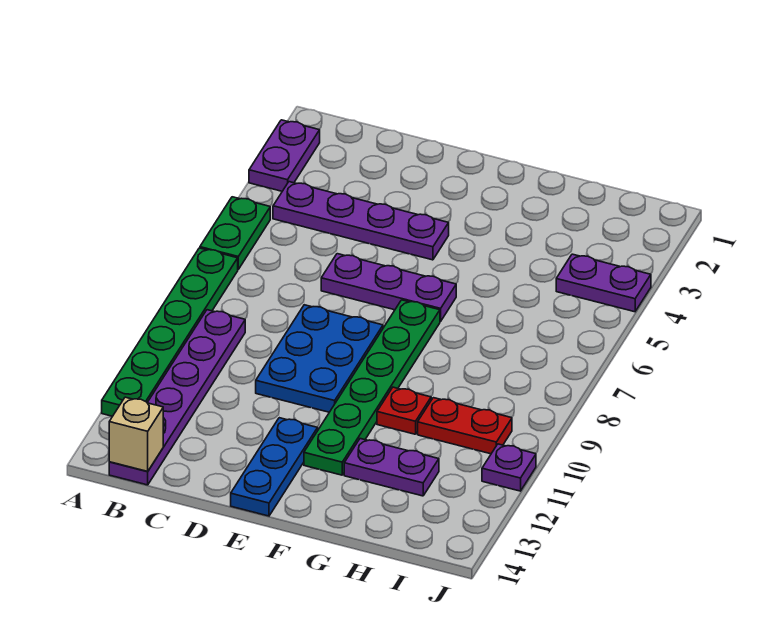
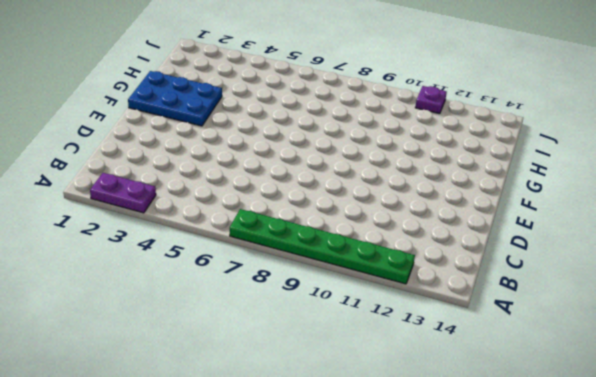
blue plate F1:G3 level 1 -> blue plate D8:E10 level 1
none -> green plate A5:A6 level 1
none -> purple plate B4:E4 level 1
none -> purple plate B9:B14 level 1

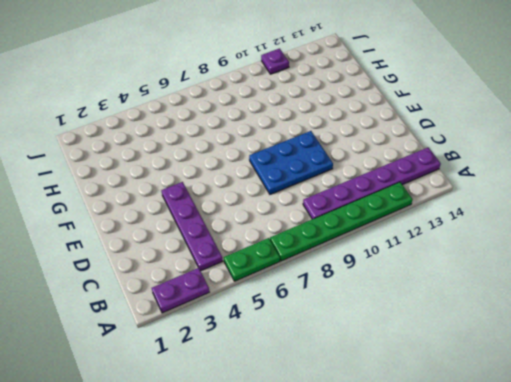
none -> purple plate D6:F6 level 1
none -> blue plate E12:E14 level 1
none -> green plate F7:F12 level 1

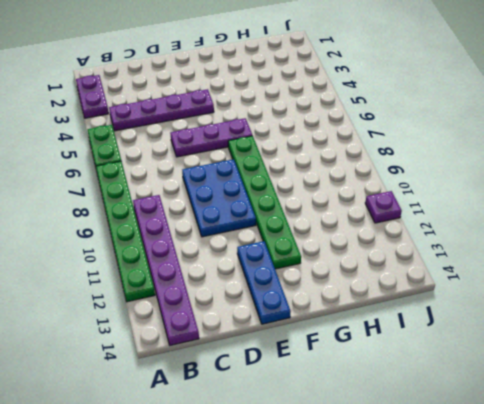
none -> red plate G10 level 1
none -> purple plate G12:H12 level 1
none -> red plate H10:I10 level 1

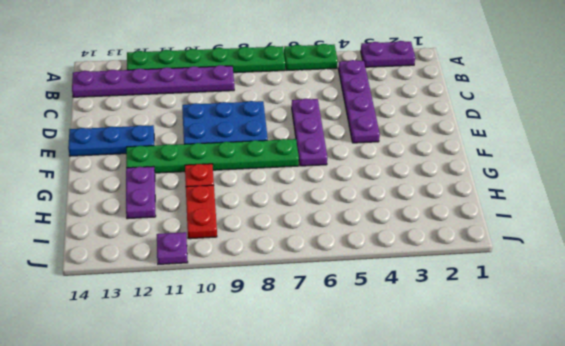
none -> purple plate I4:J4 level 1
none -> tan brick B14 level 2

